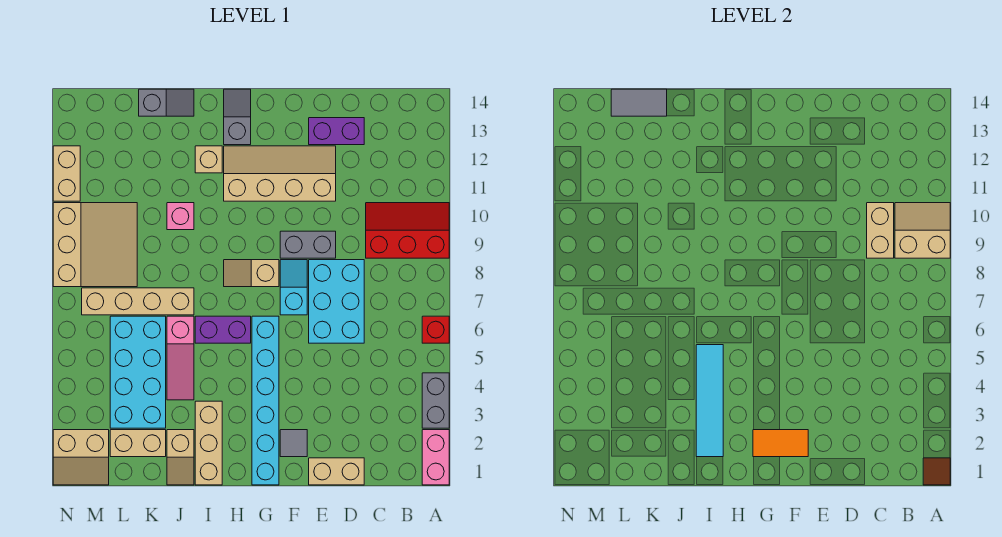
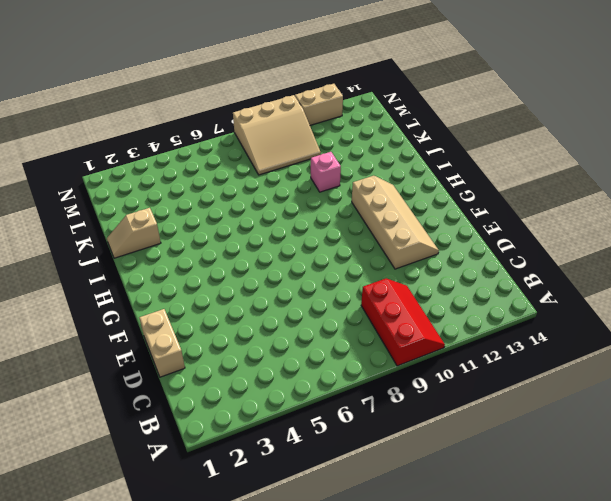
none -> pink brick A1:A2 level 1
none -> grey brick A3:A4 level 1
none -> red brick A6 level 1
none -> cyan brick D6:E8 level 1

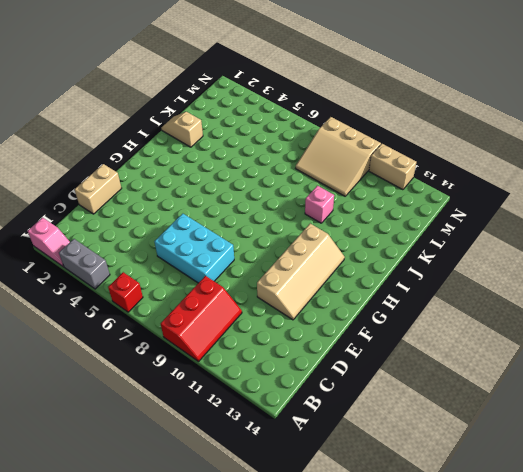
pink slope A1:A2 level 1 top 1 -> pink brick A1:A2 level 1
none -> purple brick D13:E13 level 1
none -> grey brick E9:F9 level 1
none -> grey tile F2 level 1
none -> cyan slope F7:F8 level 1 top 7

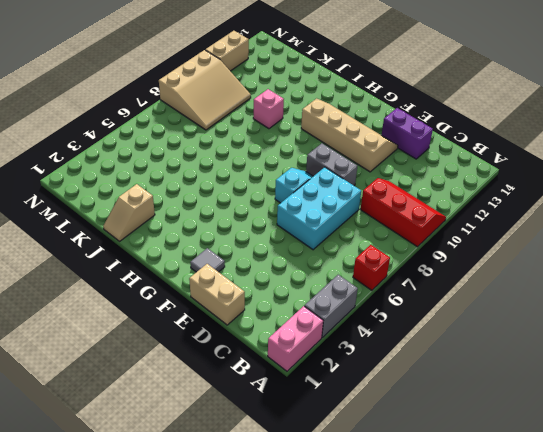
none -> cyan brick G1:G6 level 1
none -> tan slope G8:H8 level 1 top G
none -> purple brick H6:I6 level 1
none -> grey slope H13:H14 level 1 top 13

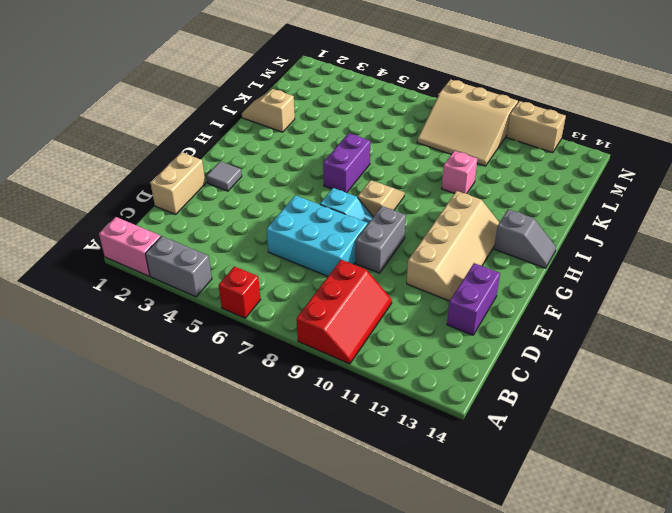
none -> cyan brick G1:G6 level 1
none -> tan brick I1:I3 level 1
none -> tan brick I12 level 1
none -> pink slope J4:J6 level 1 top 6

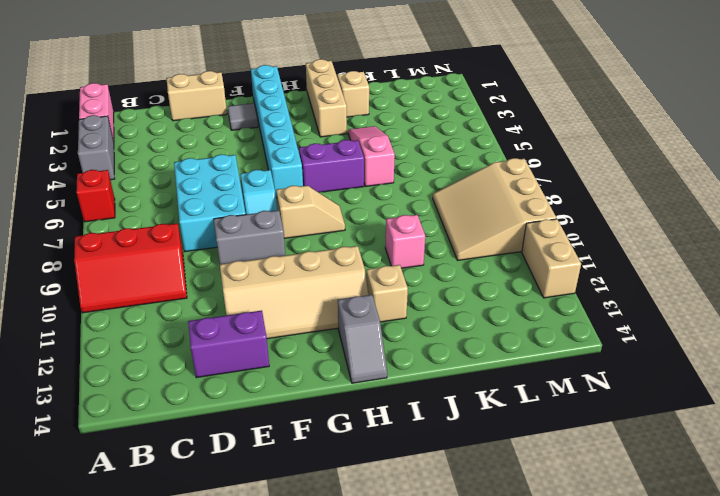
none -> tan brick J7:M7 level 1
none -> grey slope J14:K14 level 1 top K
none -> tan brick K2:L2 level 1
none -> cyan brick K3:L6 level 1

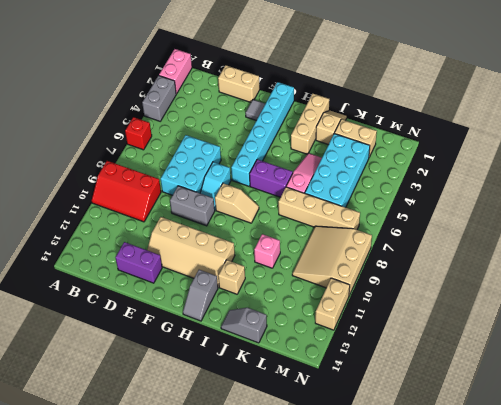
none -> tan slope M1:N2 level 1 top 2
none -> brown tile A1 level 2
none -> tan slope A9:B10 level 2 top 9
none -> tan brick C9:C10 level 2

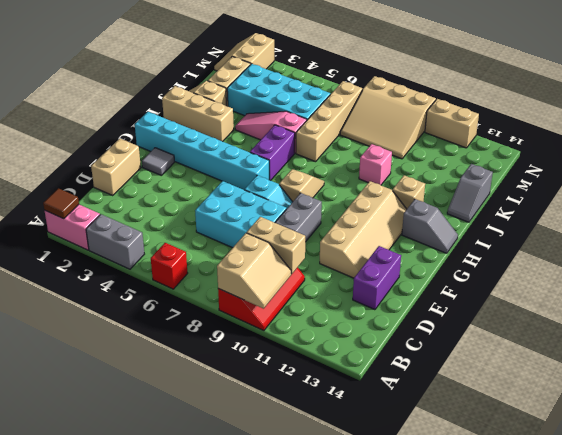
none -> orange tile F2:G2 level 2
none -> cyan tile I2:I5 level 2
none -> grey tile K14:L14 level 2

